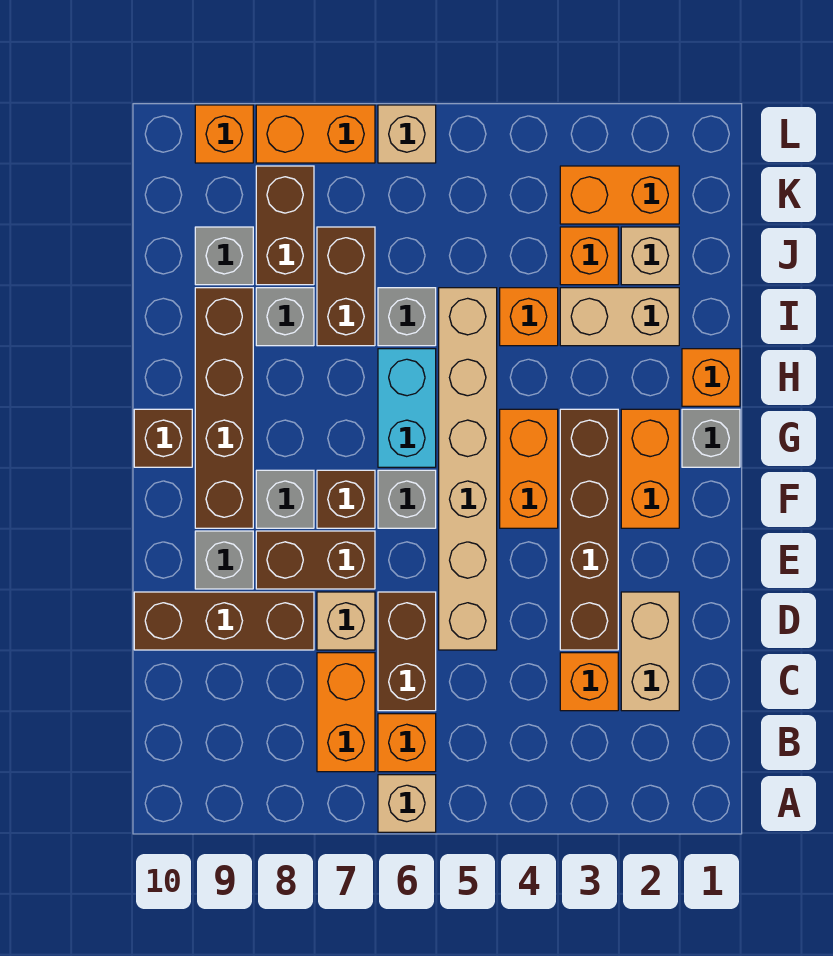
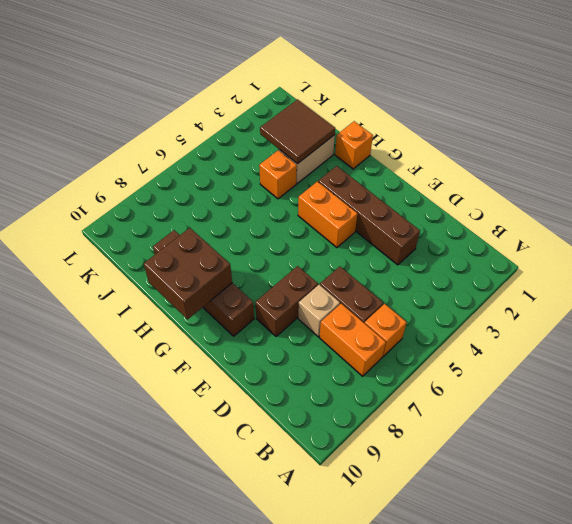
brown brick G9:H10 level 2 -> none
brown tile I2:J3 level 2 -> none
none -> tan brick A6 level 1
none -> tan brick C2:D2 level 1
none -> orange brick C3 level 1
none -> tan brick D5:I5 level 1

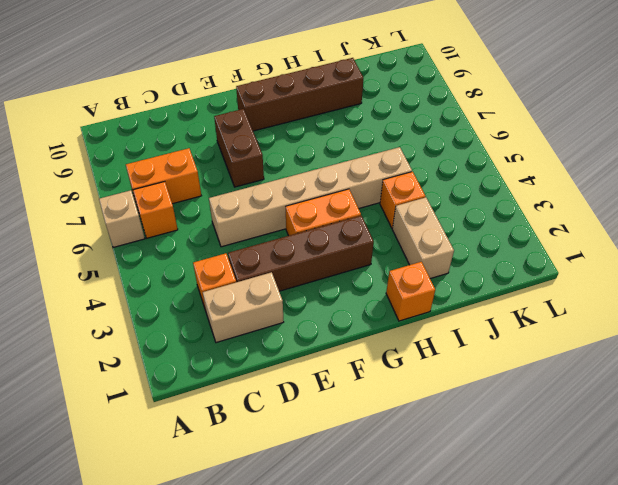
none -> brown brick C6:D6 level 1
none -> tan brick D7 level 1
none -> brown brick D8:D10 level 1
none -> grey brick E9 level 1

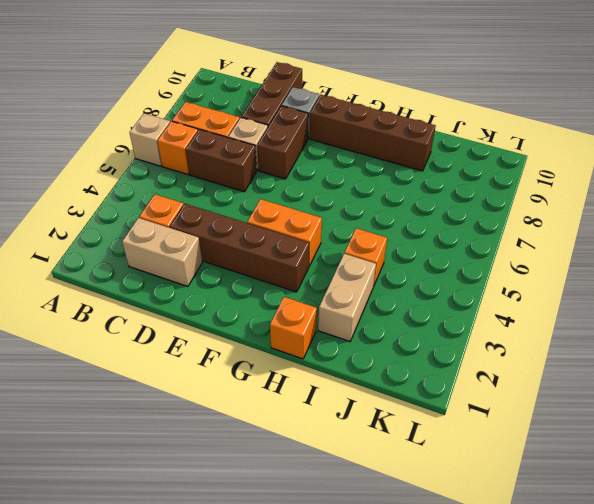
none -> tan brick D5:I5 level 1
none -> orange brick F2:G2 level 1
none -> grey brick F6 level 1
none -> brown brick F7 level 1

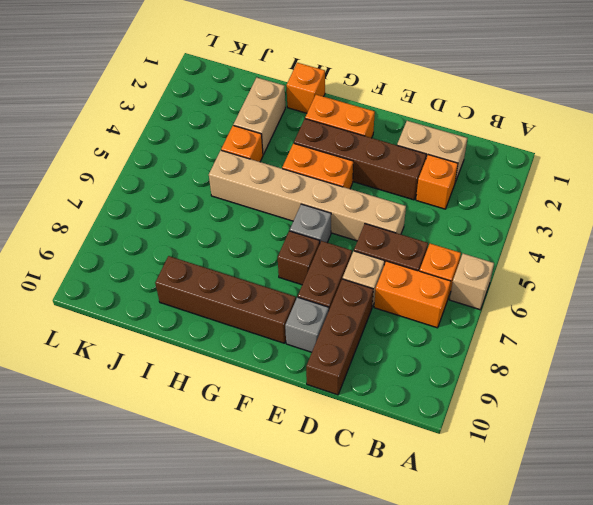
none -> grey brick F8 level 1
none -> grey brick G1 level 1
none -> cyan brick G6:H6 level 1
none -> brown brick G10 level 1

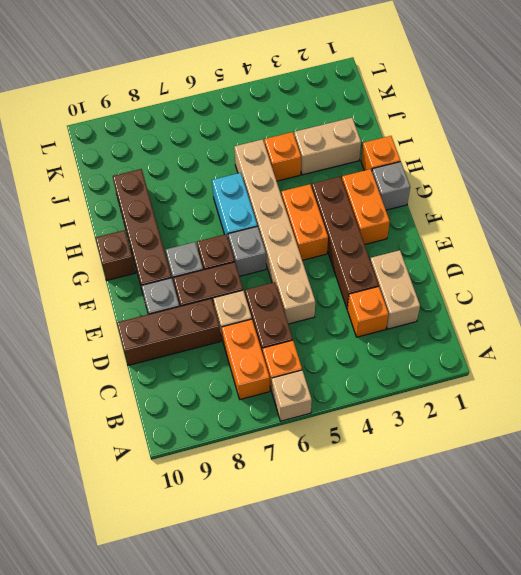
none -> grey brick I6 level 1
none -> brown brick I7:J7 level 1
none -> grey brick I8 level 1
none -> tan brick J2 level 1

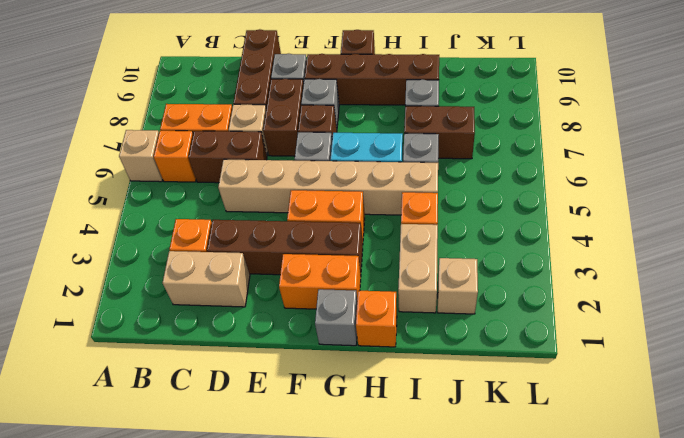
none -> orange brick J3 level 1
none -> brown brick J8:K8 level 1
none -> grey brick J9 level 1
none -> orange brick K2:K3 level 1

